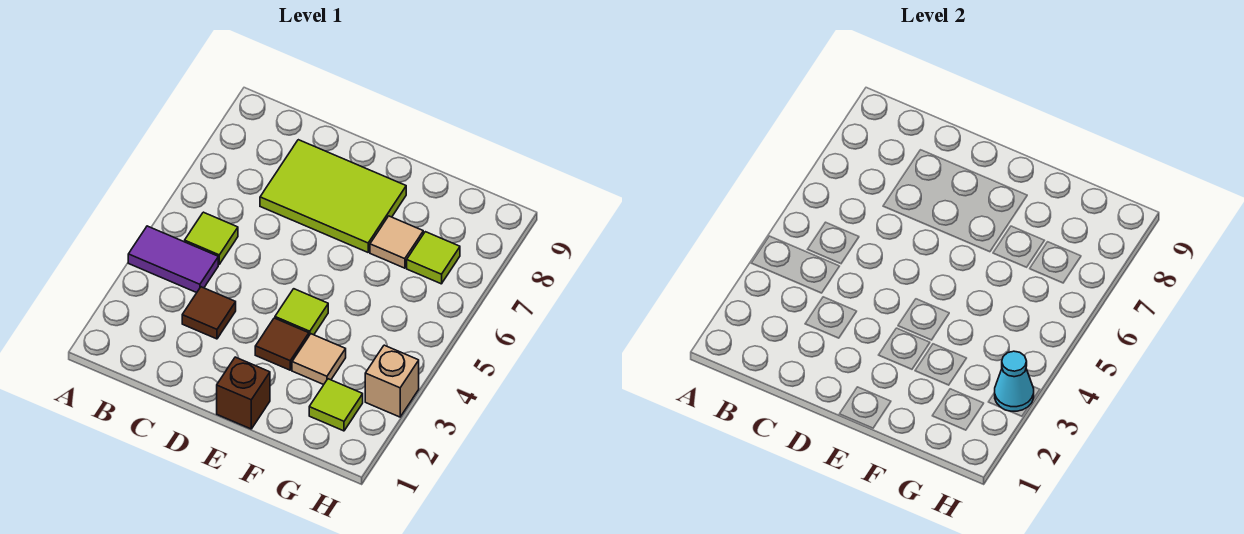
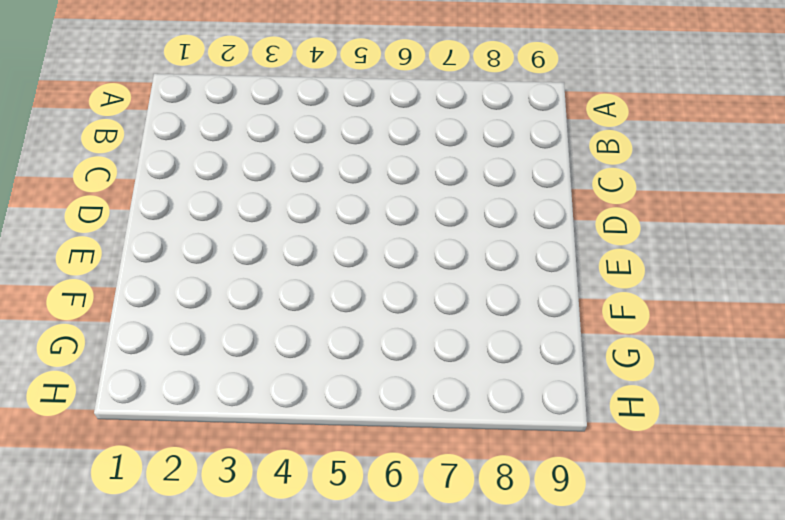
none -> purple tile A4:B4 level 1
none -> lime tile B5 level 1
none -> brown tile C3 level 1

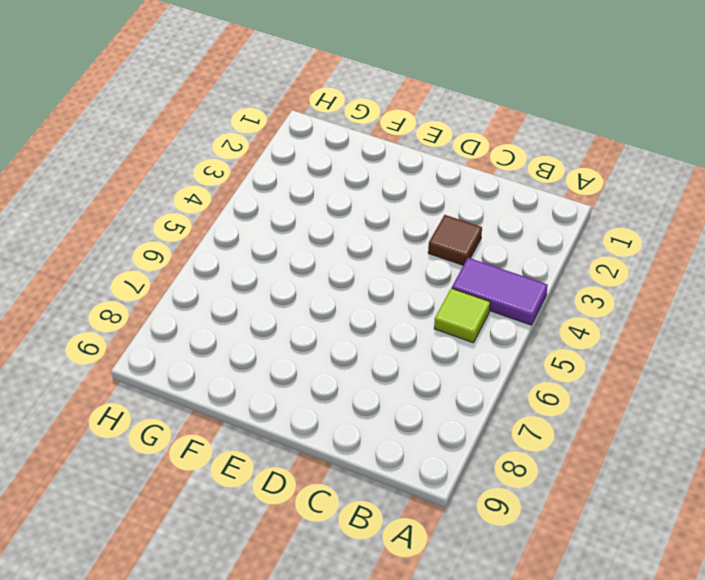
none -> lime tile C7:E8 level 1
none -> brown brick E1 level 1
none -> brown tile E3 level 1

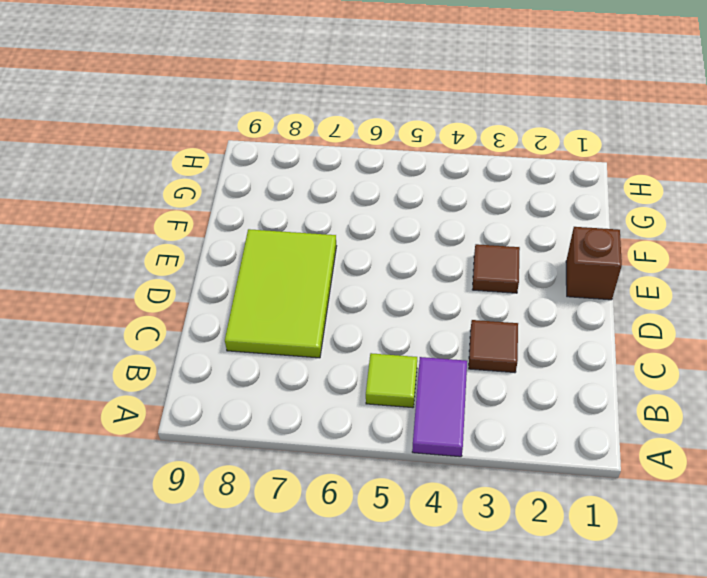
none -> lime tile E4 level 1
none -> tan tile F3 level 1
none -> tan tile F7 level 1

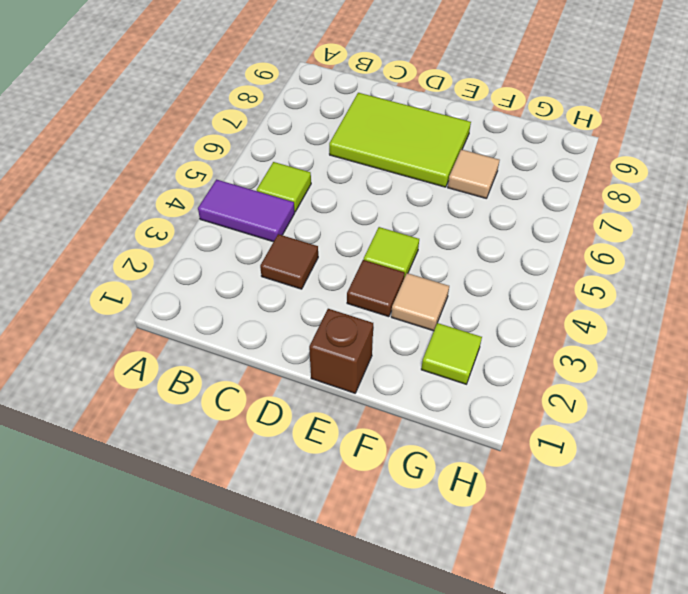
none -> lime tile G7 level 1
none -> tan brick H3 level 1
none -> cyan cone H3 level 2

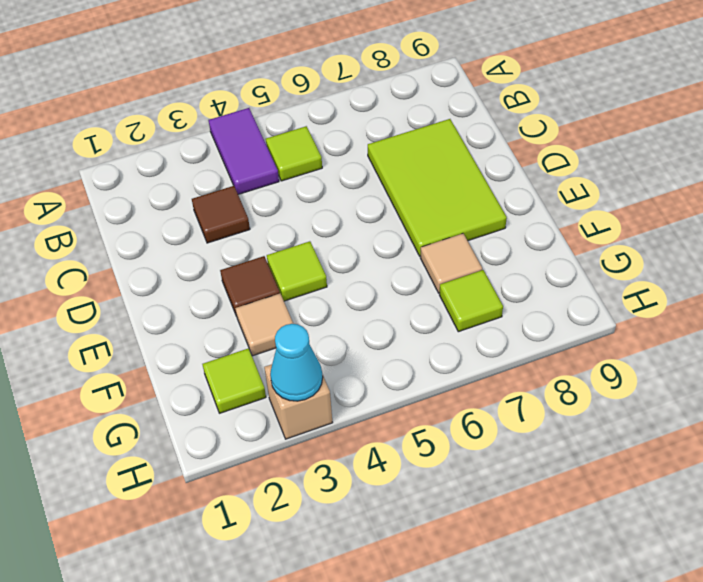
none -> brown brick E1 level 1

